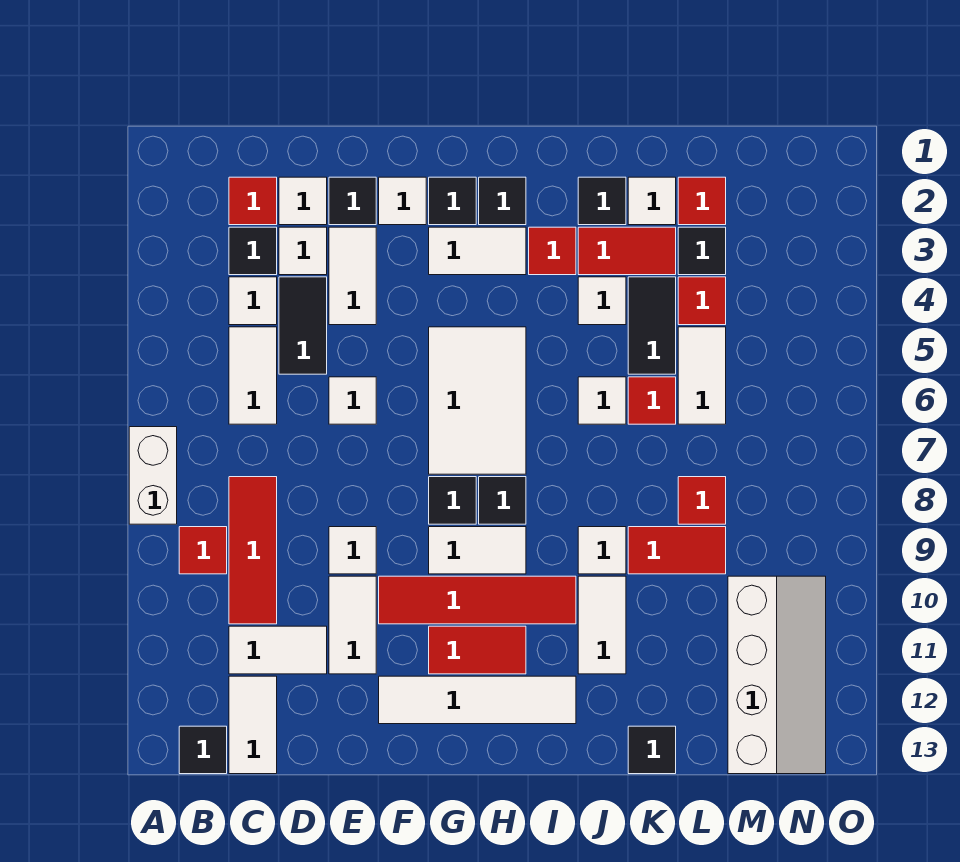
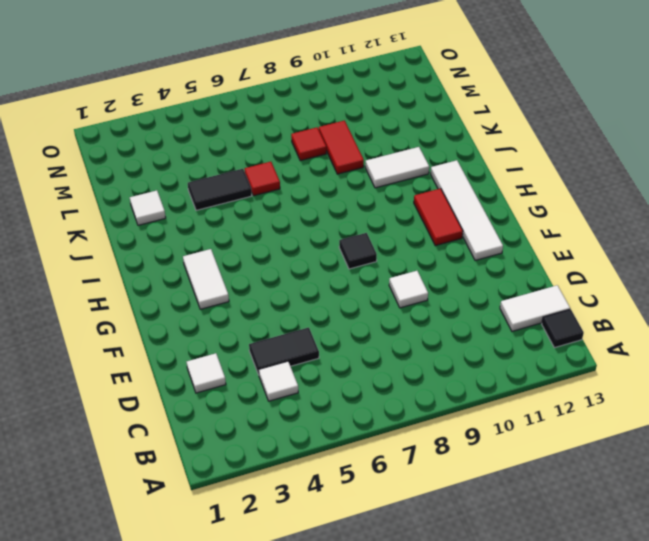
none -> white brick A7:A8 level 1
none -> red tile B9 level 1
none -> red tile C2 level 1
none -> black tile C3 level 1

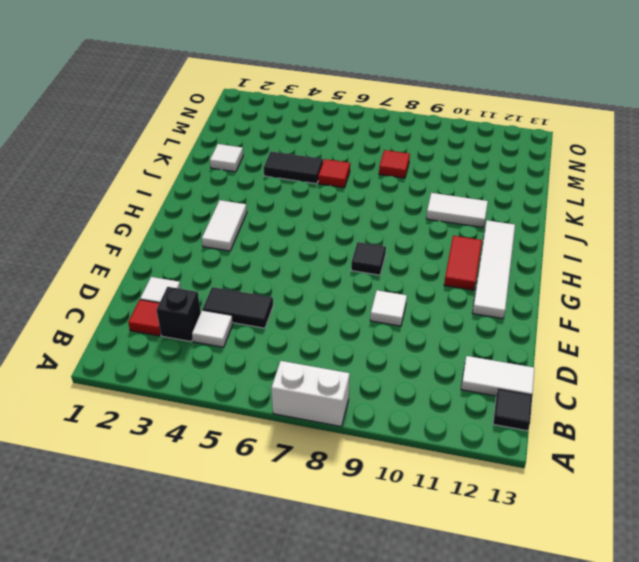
black brick C3 level 1 -> black tile C3 level 1
none -> red tile B9 level 1
none -> white tile C5:C6 level 1
none -> red tile C8:C10 level 1
none -> white tile C11:D11 level 1

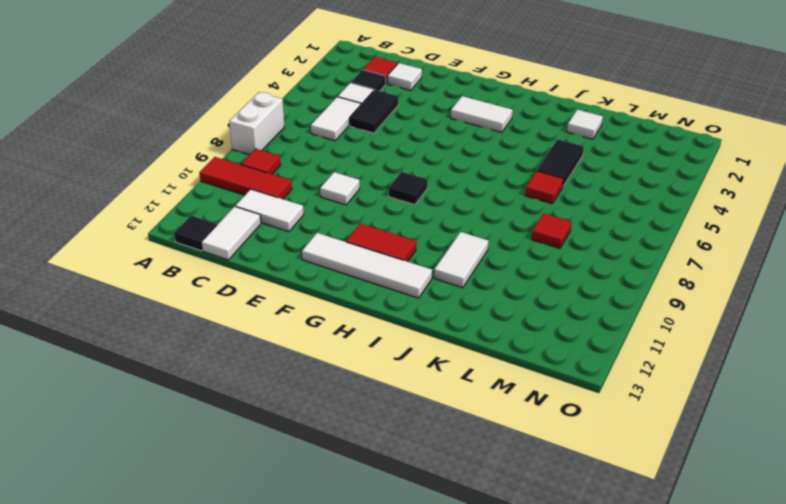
red tile A10:C10 level 1 -> red tile C8:C10 level 1
none -> white tile D3 level 1
none -> black tile E2 level 1
none -> white tile E3:E4 level 1
none -> white tile E6 level 1

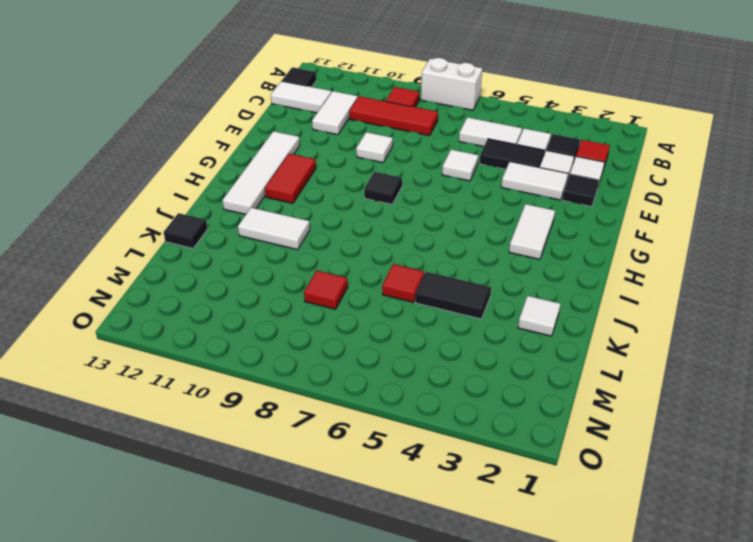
none -> white tile E10:E11 level 1
none -> white tile F2 level 1
none -> red tile F10:I10 level 1
none -> black tile G2 level 1

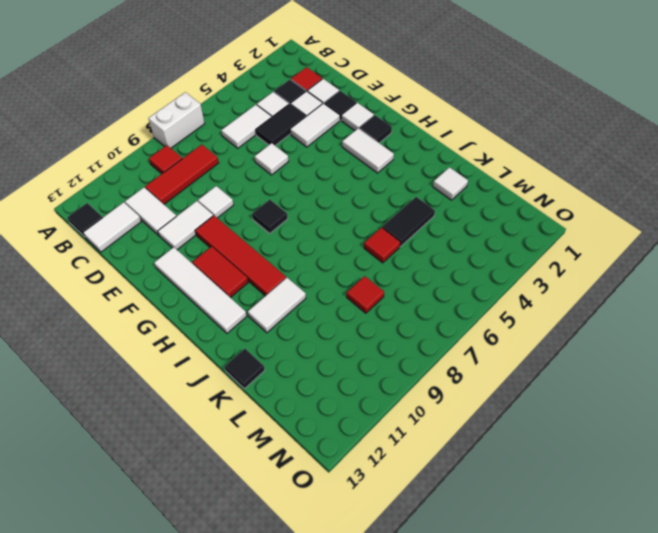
none -> white tile G5:H7 level 1
none -> white tile G9:H9 level 1
none -> black tile H2 level 1
none -> black tile H8 level 1

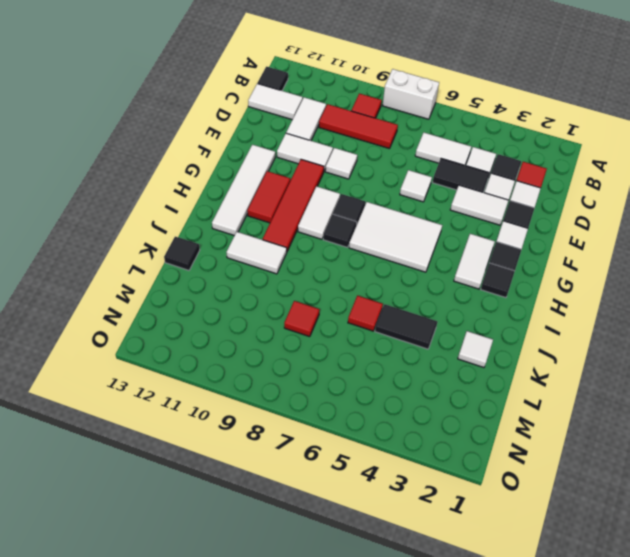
none -> red tile I3 level 1
none -> black tile J2 level 1
none -> red tile J3:K3 level 1
none -> white tile J4 level 1

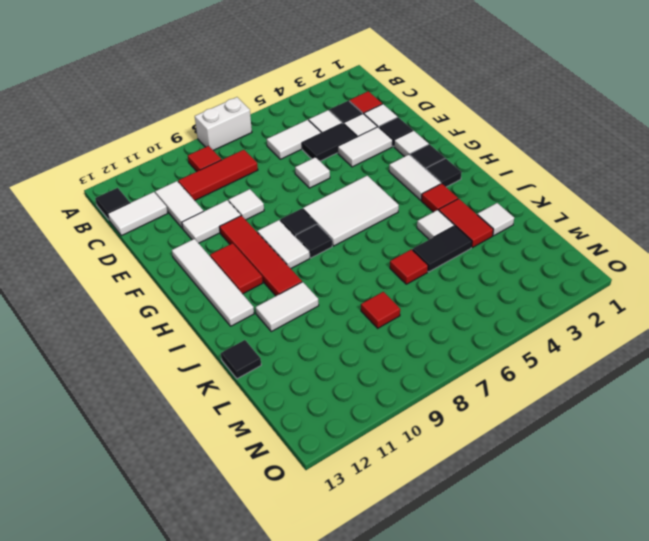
none -> black tile J2 level 1
none -> white tile J6 level 1
none -> white tile J9 level 1
none -> red tile K9:L9 level 1

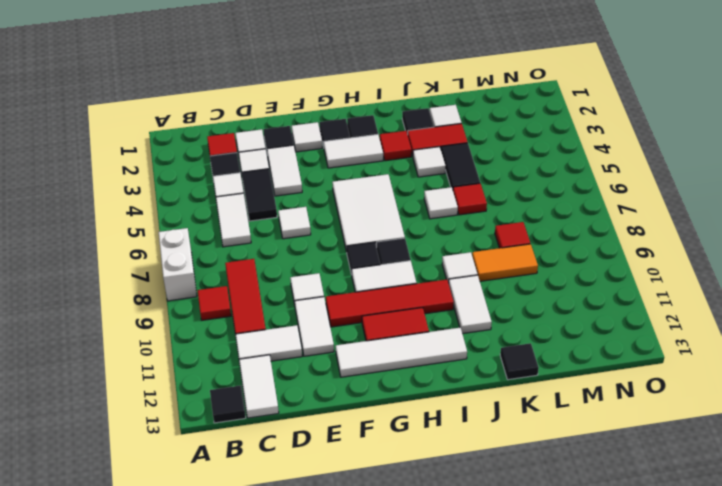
orange tile K9:L9 level 1 -> red tile K9:L9 level 1
none -> red tile L2 level 1
none -> black tile L3 level 1
none -> red tile L4 level 1
none -> white tile L5:L6 level 1

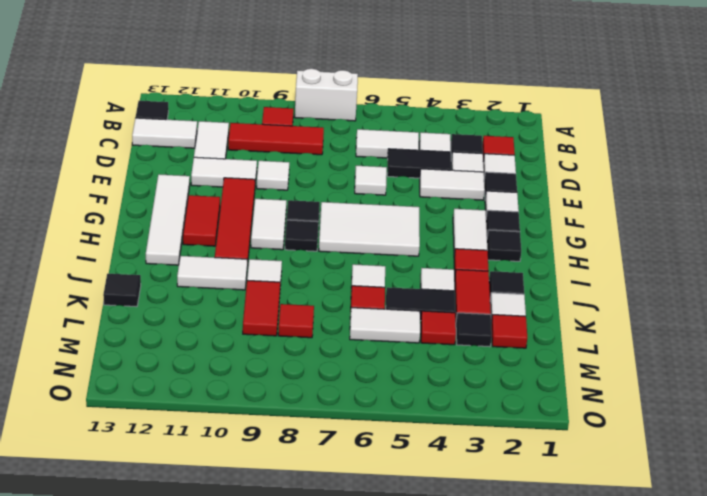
none -> white slope M10:N13 level 1 top M

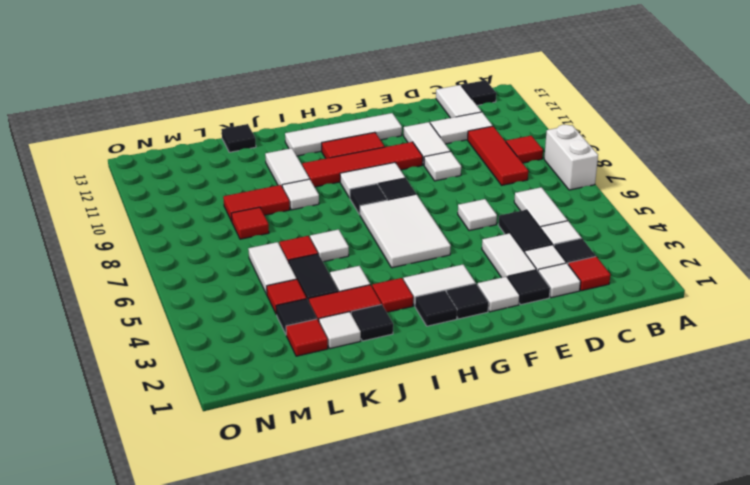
none -> white slope M10:N13 level 1 top M

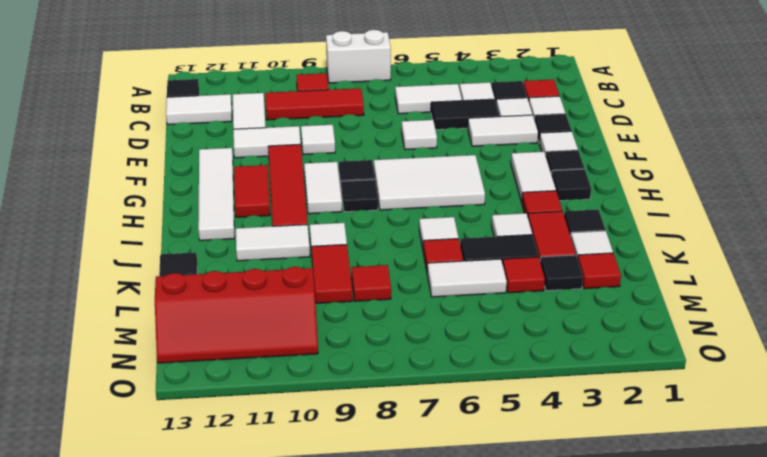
red slope M10:N13 level 1 top M -> white slope M10:N13 level 1 top M

